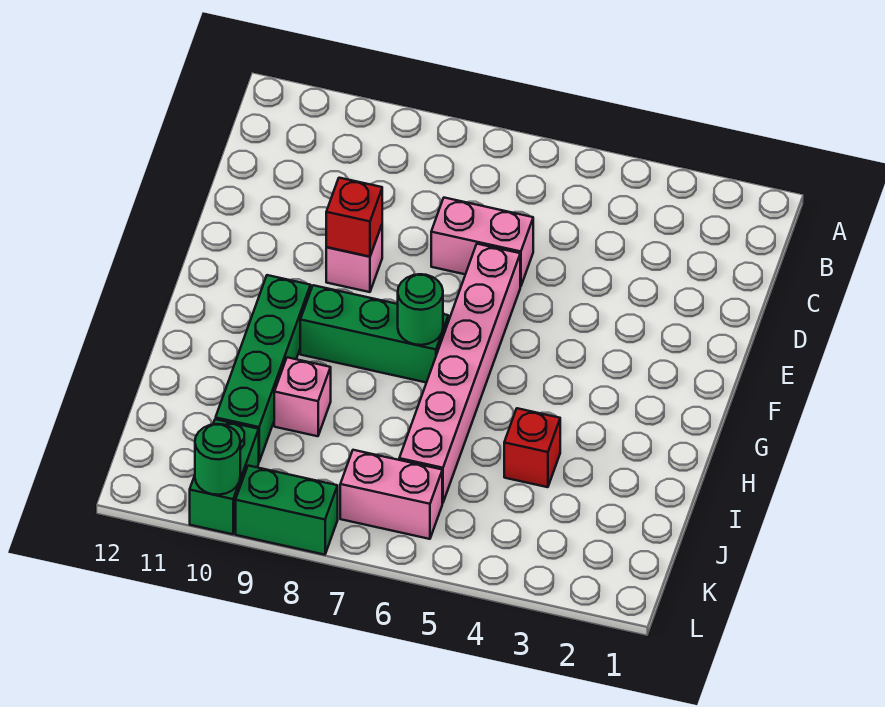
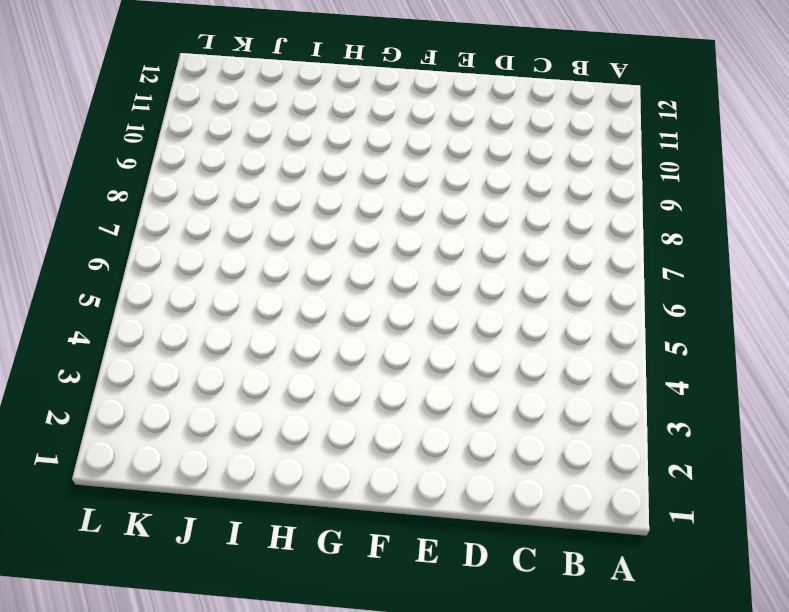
none -> pink brick D6:D7 level 1
none -> pink brick E6:J6 level 1
none -> pink brick E9 level 1

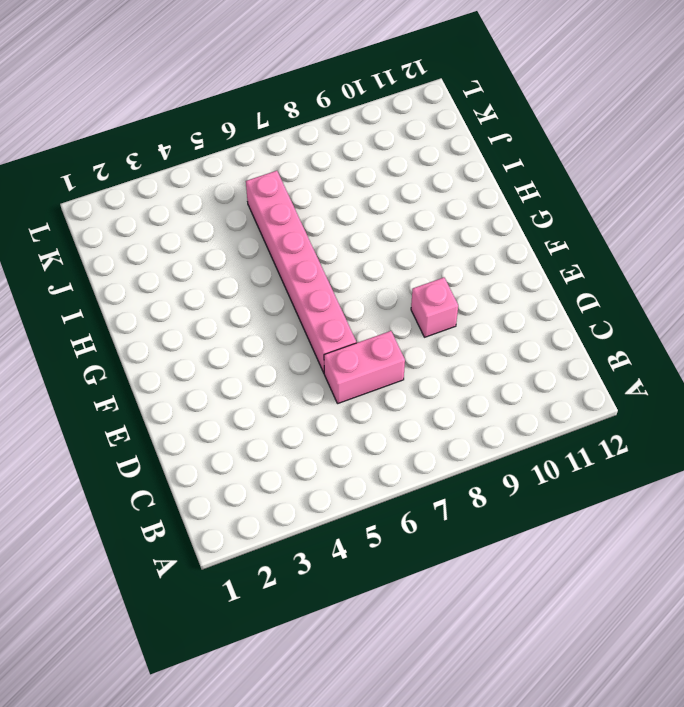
none -> green brick G7:G9 level 1
none -> green brick G10:J10 level 1
none -> red brick I4 level 1

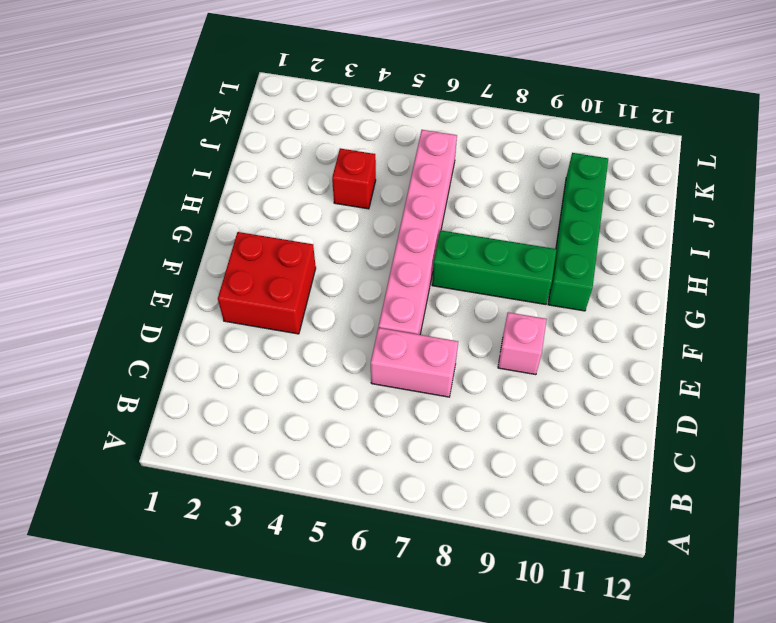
red brick E2:F3 level 1 -> none
none -> pink brick I9 level 1
none -> pink brick K6:K7 level 1
none -> green brick K10:L10 level 1

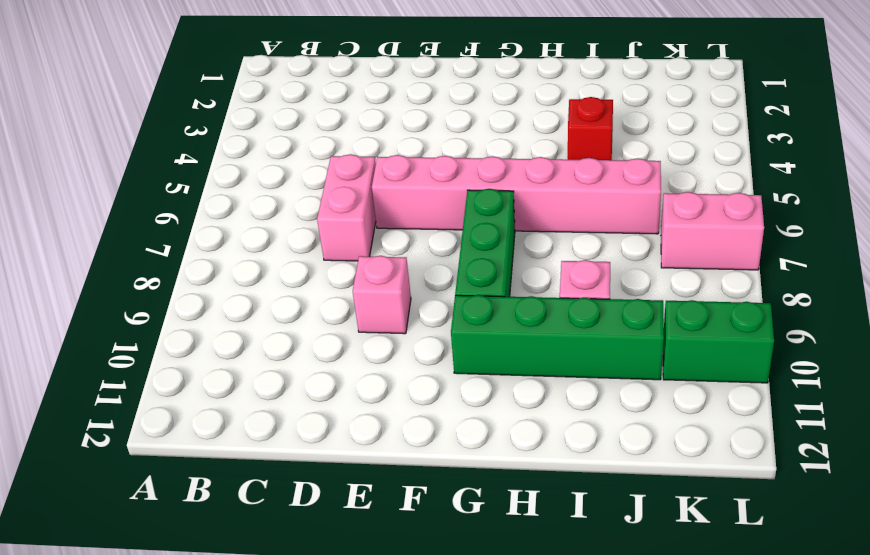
pink brick K7:L7 level 1 -> pink brick K6:K7 level 1
none -> green brick L8:L9 level 1
none -> red brick E9 level 2
none -> green round brick G7 level 2

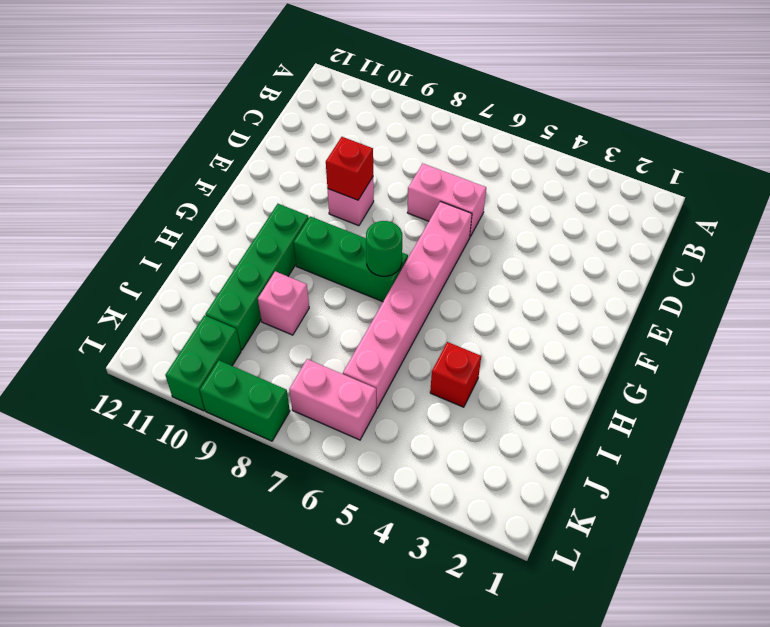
none -> green round brick L10 level 2

